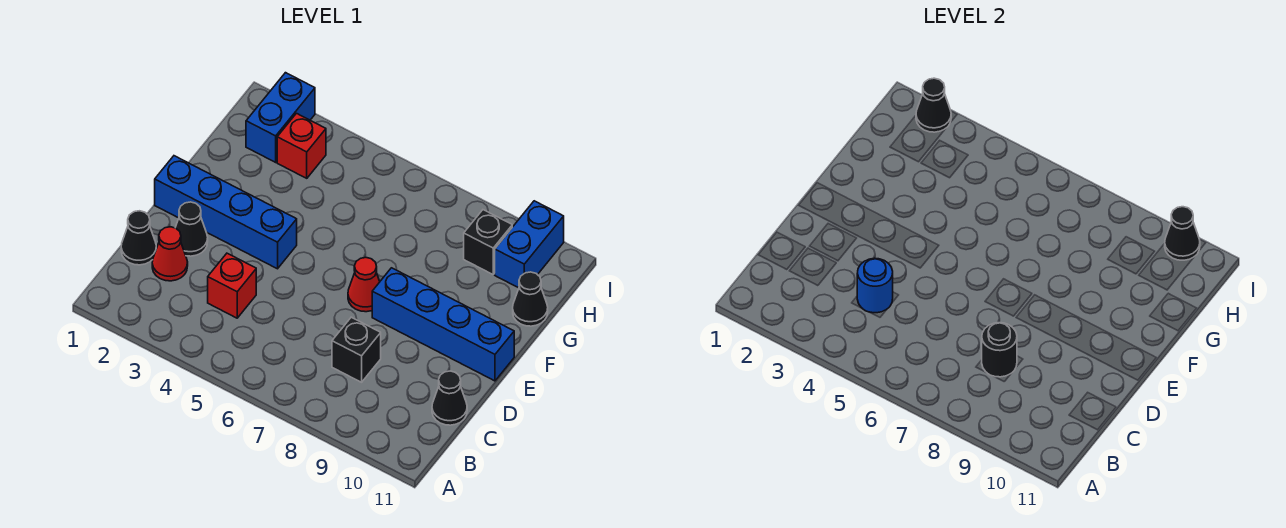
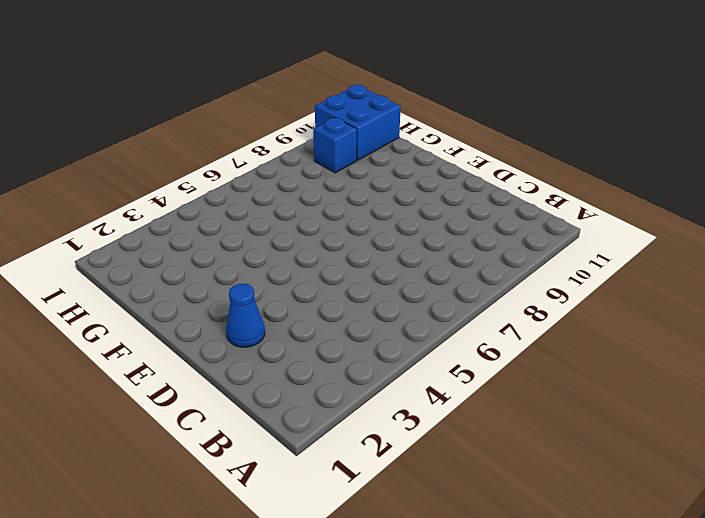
blue cone D2 level 1 -> black cone D2 level 1
blue brick H9 level 1 -> black brick H9 level 1
blue brick H10:I11 level 1 -> blue brick H10:I10 level 1
none -> black cone C1 level 1
none -> red cone C2 level 1
none -> red brick C4 level 1

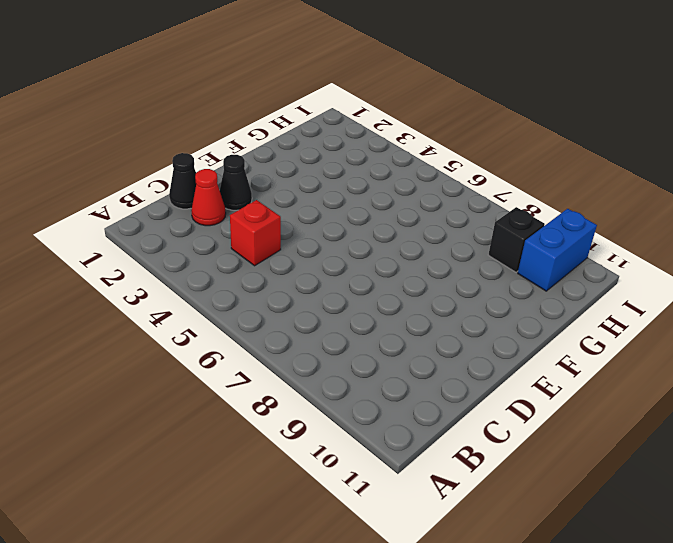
none -> black brick C8 level 1
none -> black cone C11 level 1
none -> blue brick E1:E4 level 1

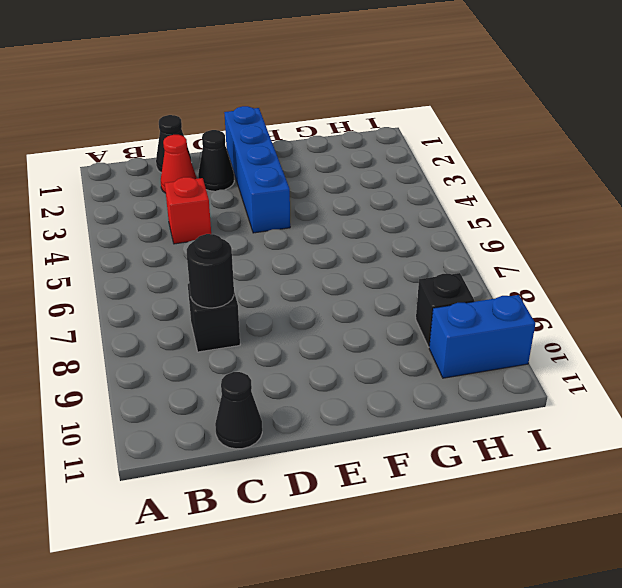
none -> red cone E7 level 1
none -> blue brick E8:E11 level 1
none -> black cone G11 level 1

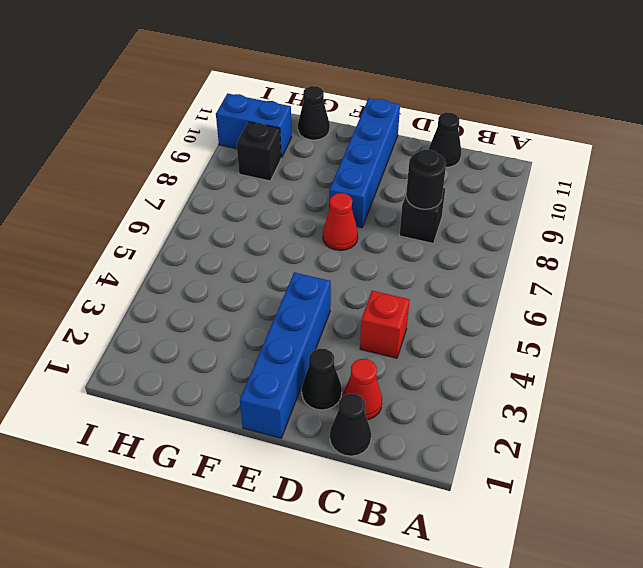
none -> blue brick H2:I2 level 1
none -> red brick H3 level 1
none -> blue round brick C4 level 2

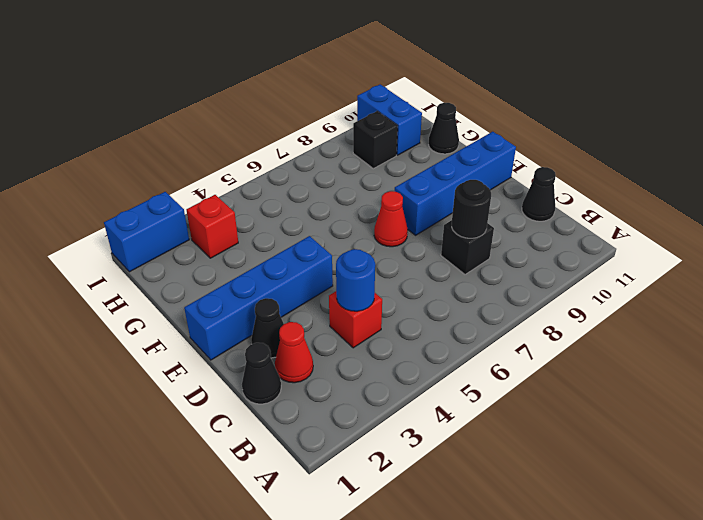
blue brick I1:I2 level 1 -> blue brick H2:I2 level 1
none -> black cone I2 level 2
none -> black cone I10 level 2

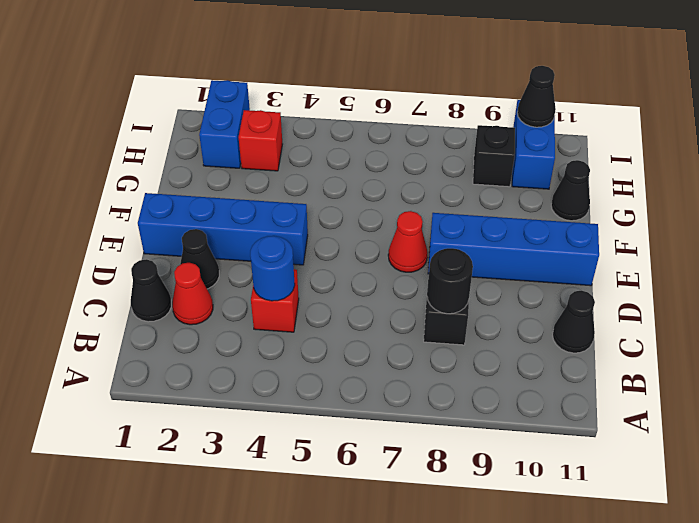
none -> black cone I2 level 2

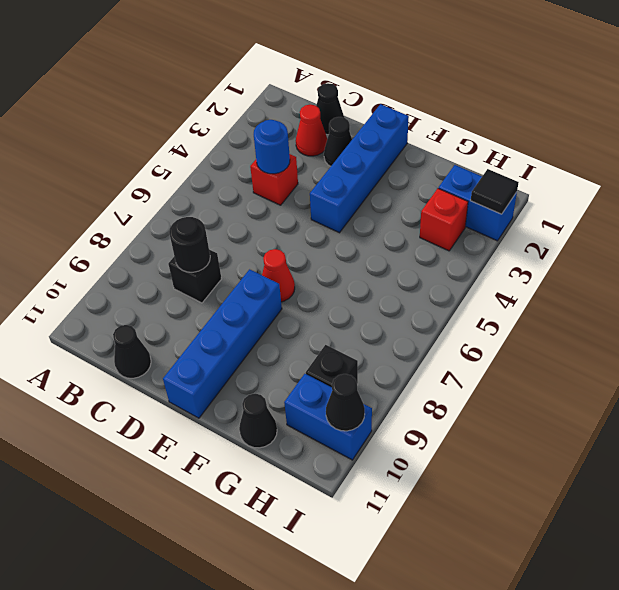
black tile I2 level 2 -> black cone I2 level 2

